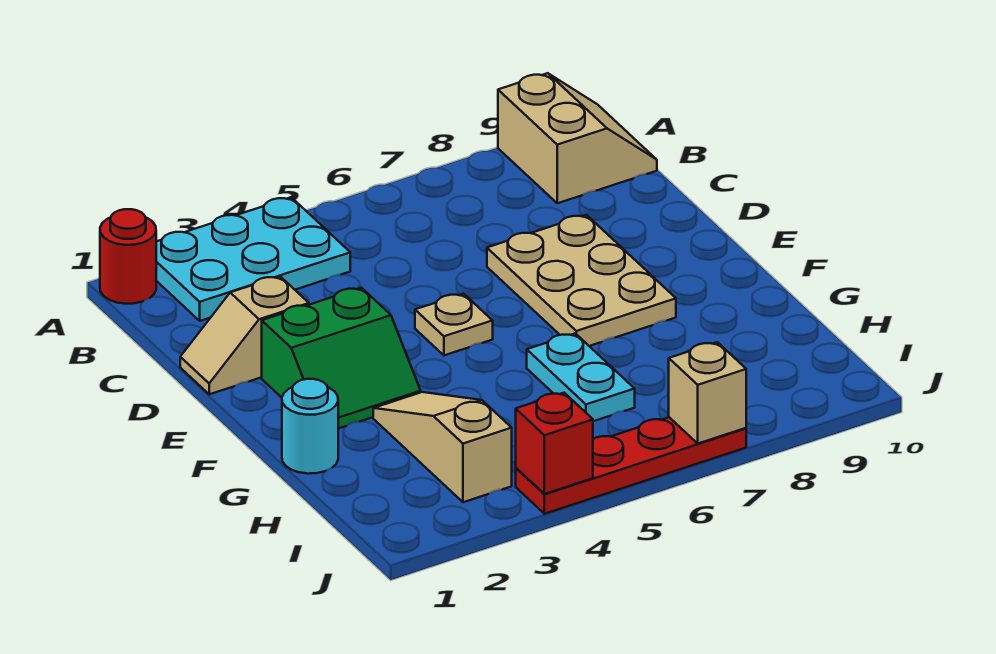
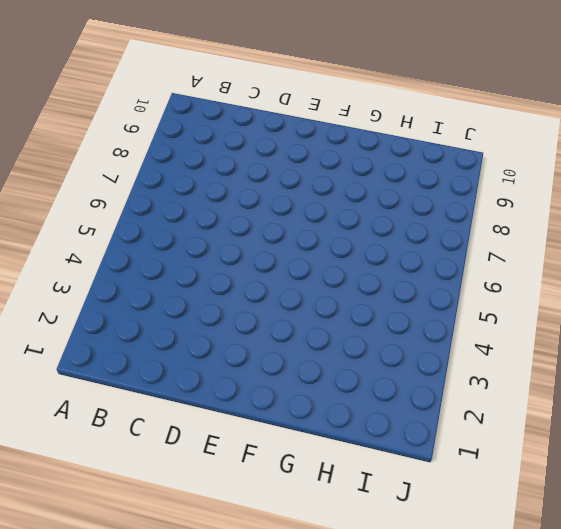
none -> red round brick A1 level 1
none -> cyan plate A2:B4 level 1
none -> tan slope A9:B10 level 1 top 9

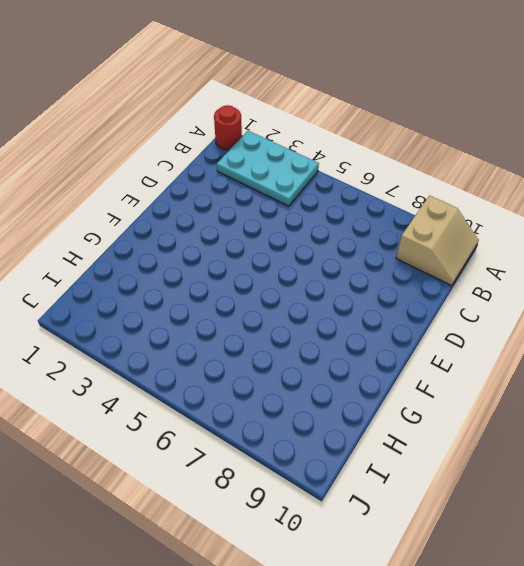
none -> tan slope D1:D2 level 1 top 2
none -> tan plate D7:F8 level 1
none -> green slope E2:F3 level 1 top E

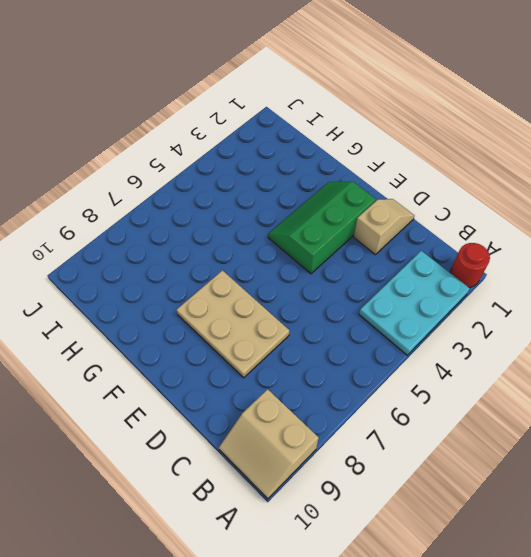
green slope E2:F4 level 1 top E -> green slope E2:F3 level 1 top E
none -> tan plate E5 level 1
none -> cyan round brick G1 level 1
none -> tan slope G3:I3 level 1 top I

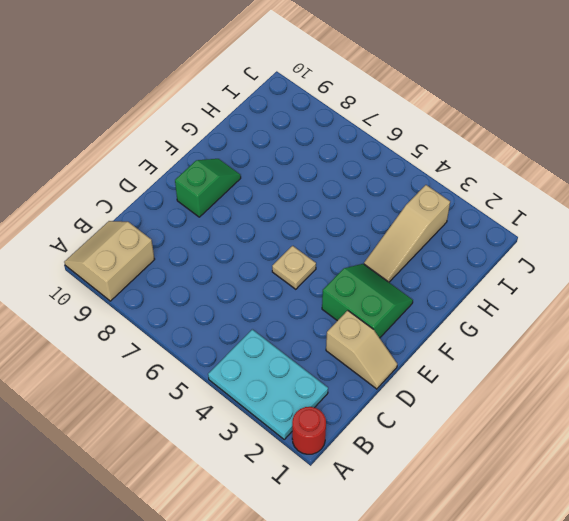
green slope E9:F9 level 1 top E -> none
none -> tan plate D7:F8 level 1
none -> cyan round brick G1 level 1
none -> cyan plate G6:H6 level 1

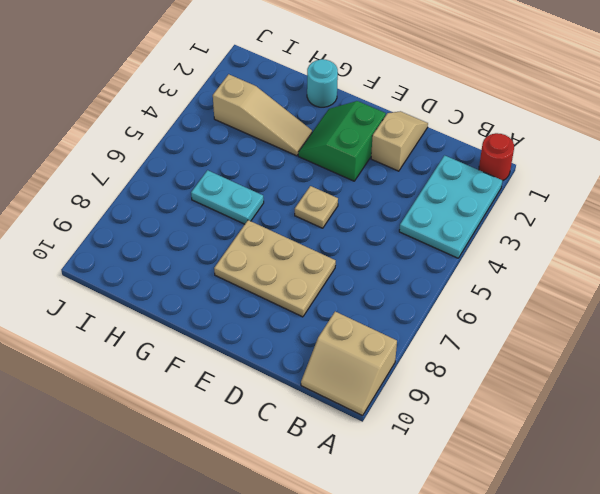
none -> red plate J4:J7 level 1
none -> red brick J4 level 2
none -> tan brick J7 level 2

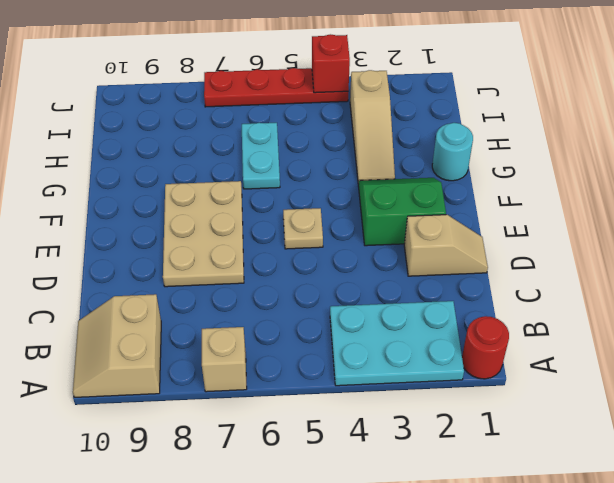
tan brick A7 level 1 -> tan brick J7 level 2

